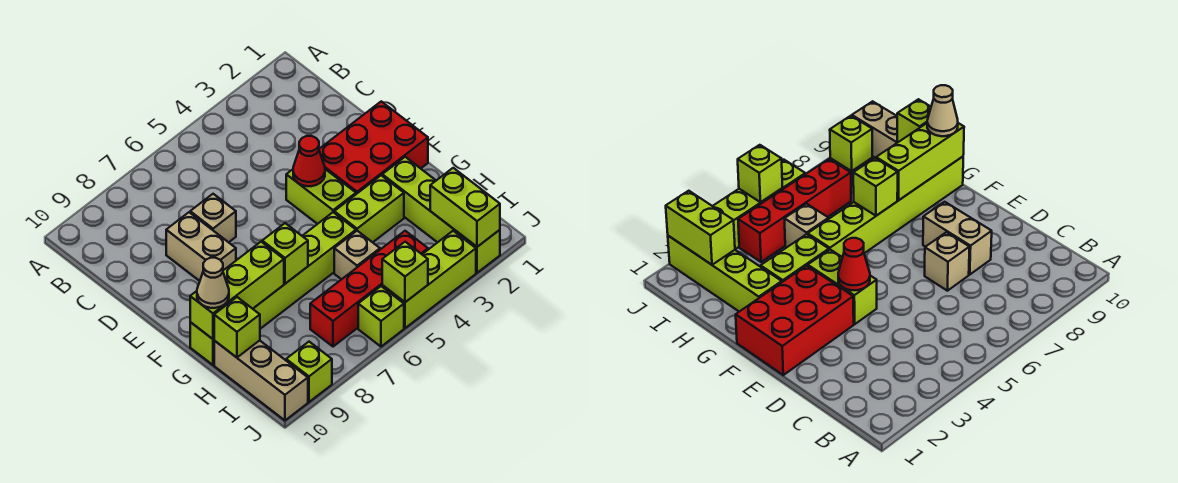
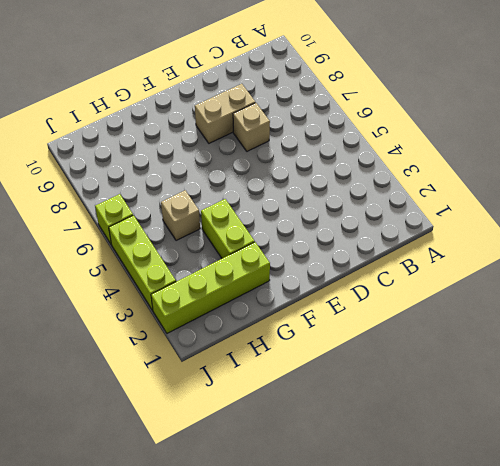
none -> red brick E1:F3 level 1
none -> lime brick E4:F4 level 1
none -> lime brick G5:G10 level 1

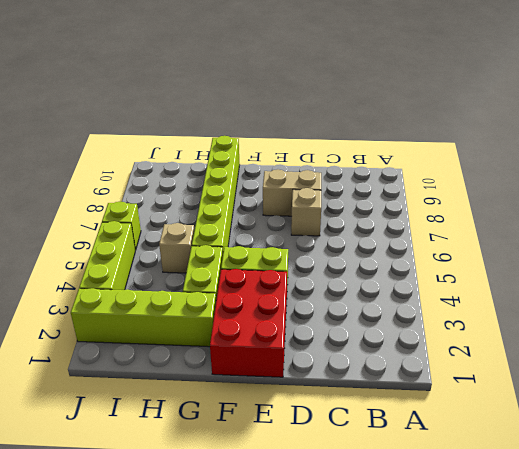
none -> tan brick H10:J10 level 1
none -> red brick I4:I7 level 1
none -> lime brick J9 level 1

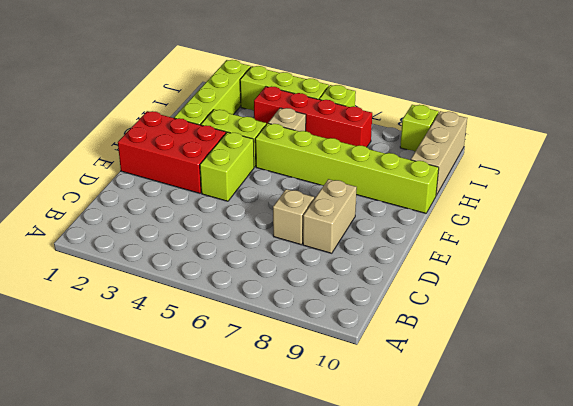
none -> red cone E4 level 2
none -> lime brick G7 level 2
none -> lime brick G8:G10 level 2

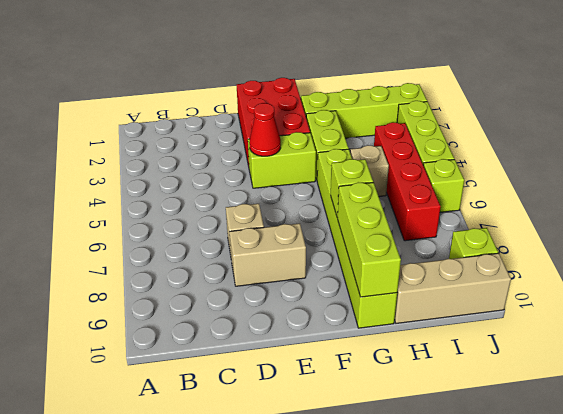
none -> lime brick H10 level 2
none -> lime brick I2:J2 level 2
none -> lime brick J5 level 2

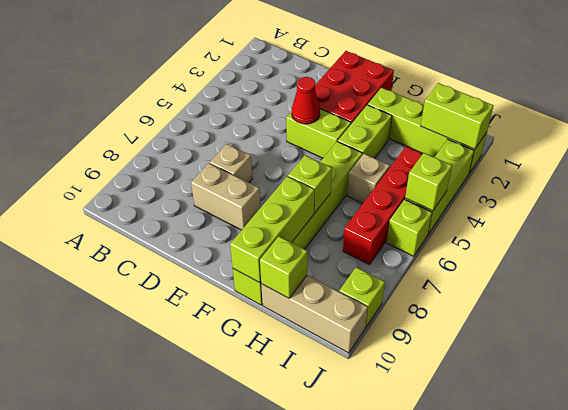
none -> tan cone G10 level 3

